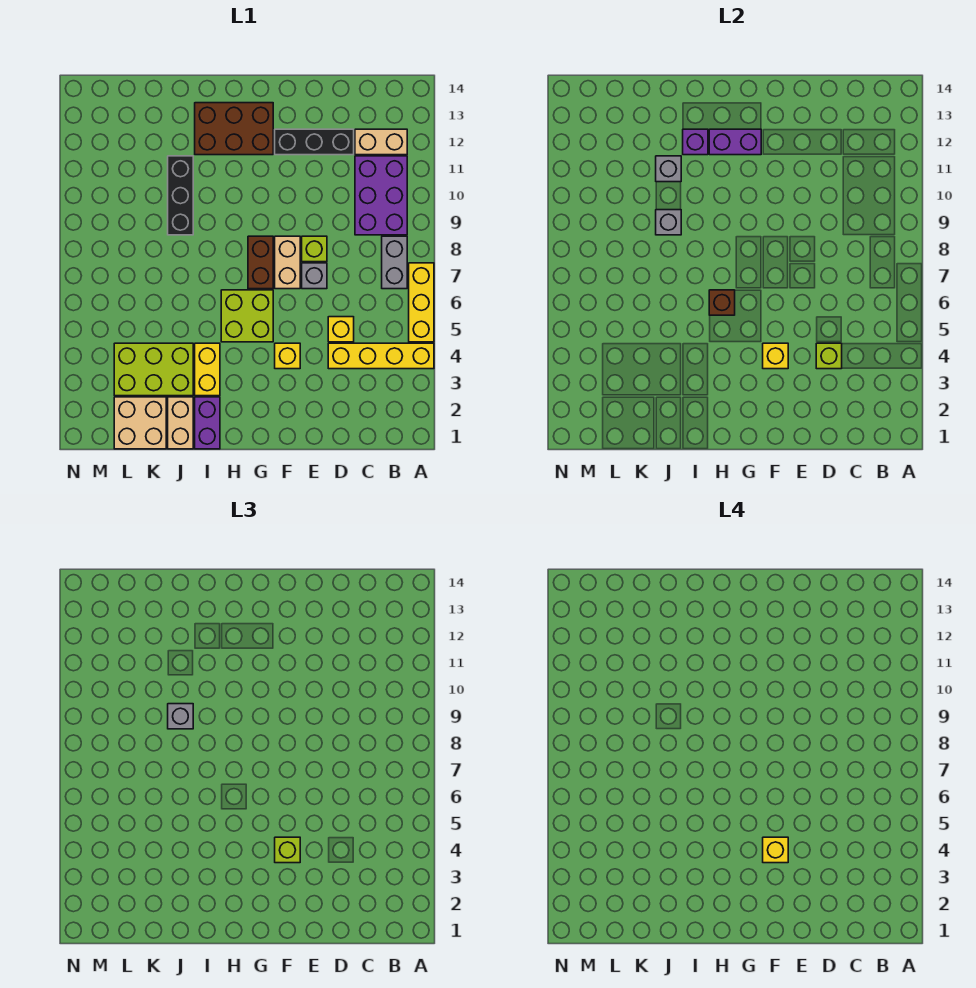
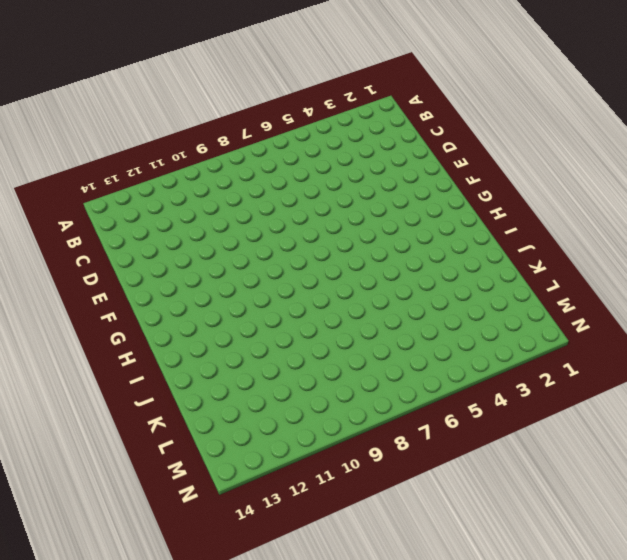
none -> yellow brick A4:D4 level 1
none -> yellow brick A5:A7 level 1
none -> grey brick B7:B8 level 1
none -> purple brick B9:C11 level 1

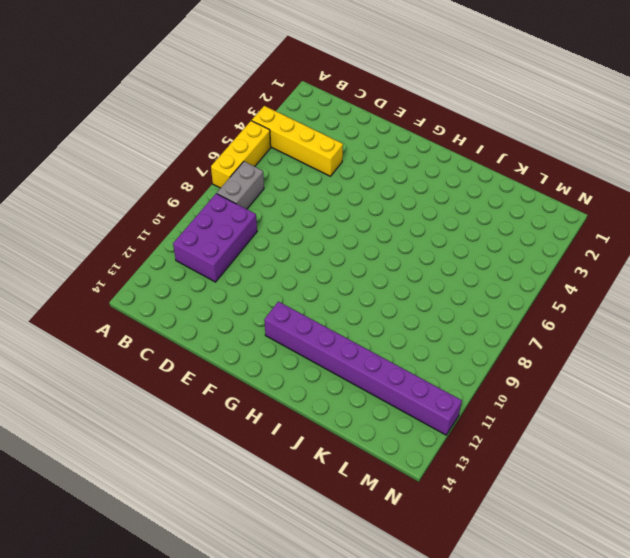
purple brick G12:N12 level 1 -> brown brick G12:I13 level 1
none -> tan brick B12:C12 level 1
none -> yellow brick D5 level 1
none -> black brick D12:F12 level 1
none -> grey brick E7 level 1

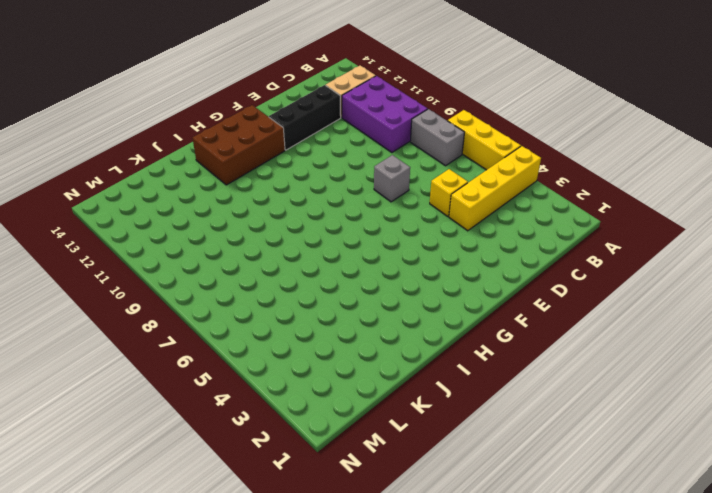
none -> lime brick E8 level 1
none -> yellow brick F4 level 1
none -> tan brick F7:F8 level 1
none -> lime brick G5:H6 level 1

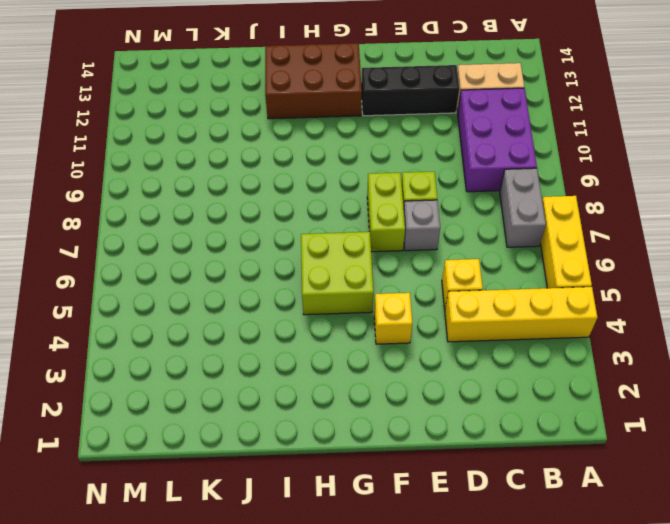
lime brick F7:F8 level 1 -> tan brick F7:F8 level 1
none -> brown brick G7:G8 level 1
none -> purple brick I1:I2 level 1
none -> yellow brick I3:I4 level 1
none -> tan brick J1:J2 level 1

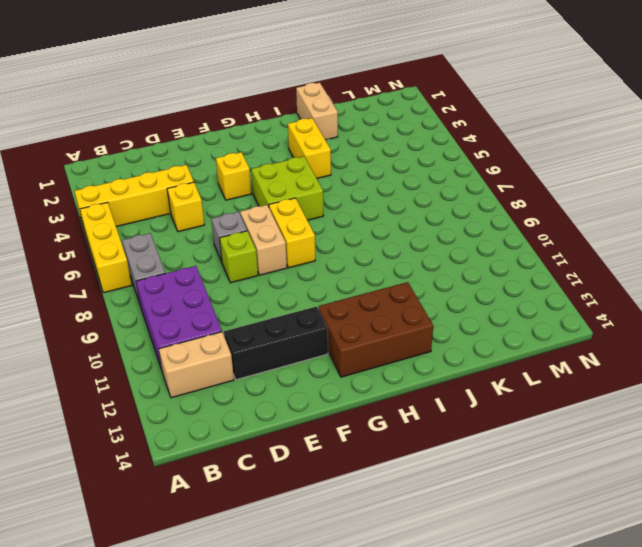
yellow brick G7:G8 level 1 -> brown brick G7:G8 level 1
none -> purple brick I1:I2 level 1
none -> lime brick J3:L4 level 1
none -> black brick J9:J11 level 1
none -> tan brick K1:L2 level 1

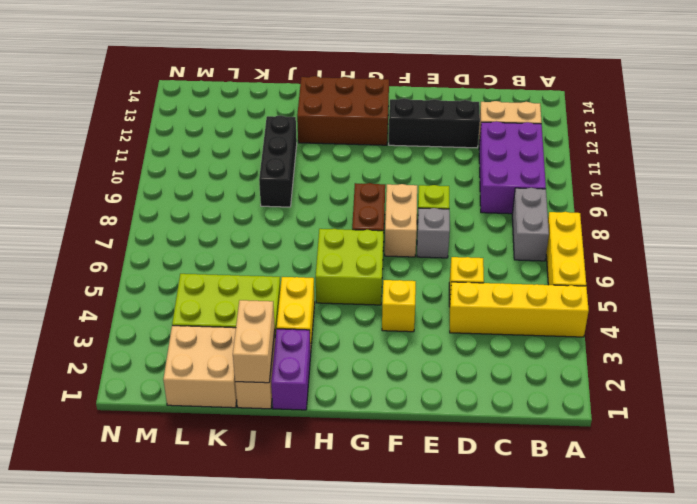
tan brick J1:J2 level 2 -> none
none -> lime brick D4 level 2
none -> yellow brick F4 level 2
none -> purple brick G12:H12 level 2
none -> brown brick H6 level 2

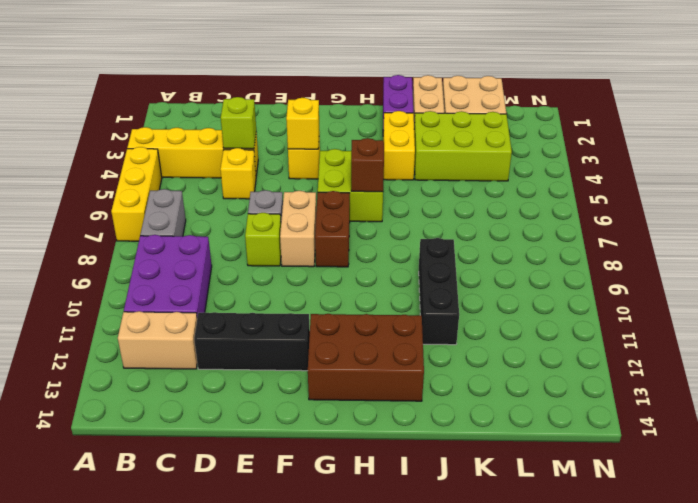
none -> purple brick G12:H12 level 2
none -> purple brick I12 level 2
none -> grey brick J9 level 2
none -> grey brick J11 level 2

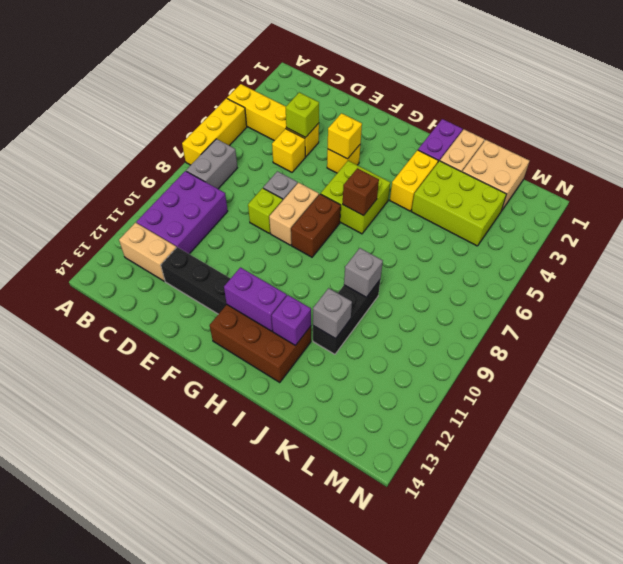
none -> lime brick F4 level 3
none -> grey brick J9 level 3
none -> yellow brick F4 level 4

